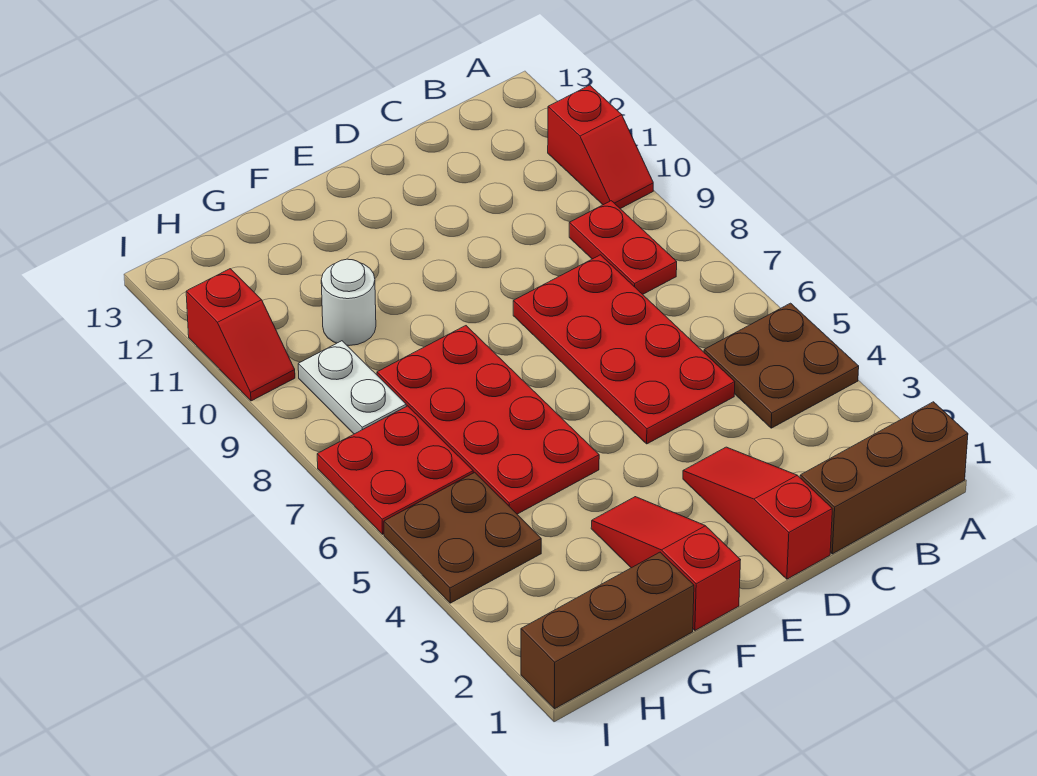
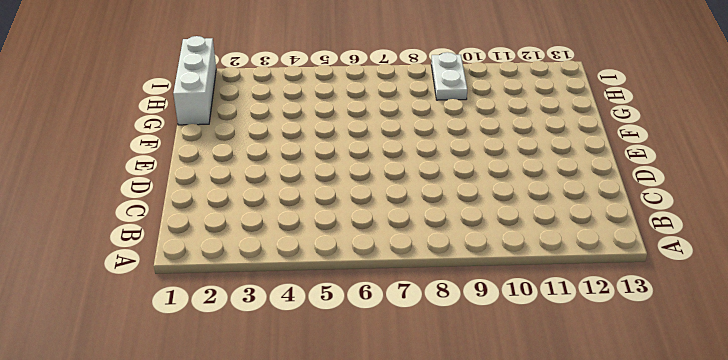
white brick G1:I1 level 1 -> brown brick G1:I1 level 1
white plate H9:I9 level 1 -> white plate H8:H9 level 1
none -> brown brick A1:C1 level 1
none -> brown plate A4:B5 level 1
none -> red slope A10:A11 level 1 top 11

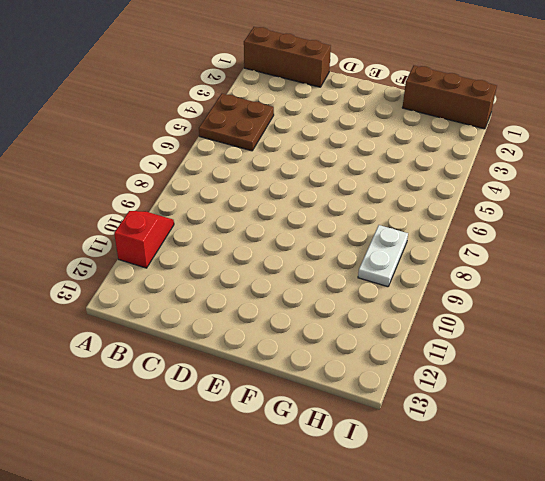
none -> red plate B8:B9 level 1
none -> red plate C5:D8 level 1
none -> red slope D1:D3 level 1 top 1

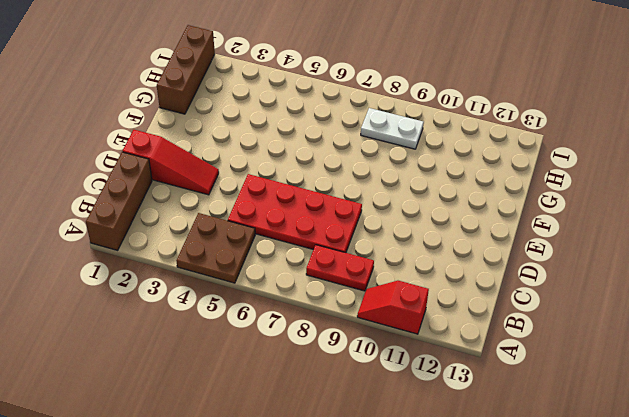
none -> red slope F1:F3 level 1 top 1
none -> red plate F5:G8 level 1
none -> white round brick G10 level 1

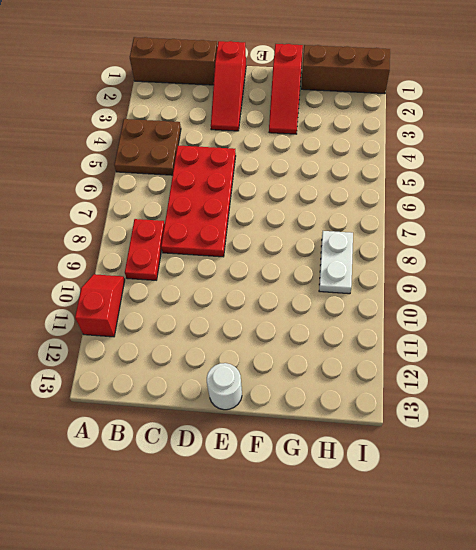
white round brick E13 level 1 -> white round brick G10 level 1
none -> red plate F5:G8 level 1
none -> brown plate H4:I5 level 1
none -> red plate H6:I7 level 1

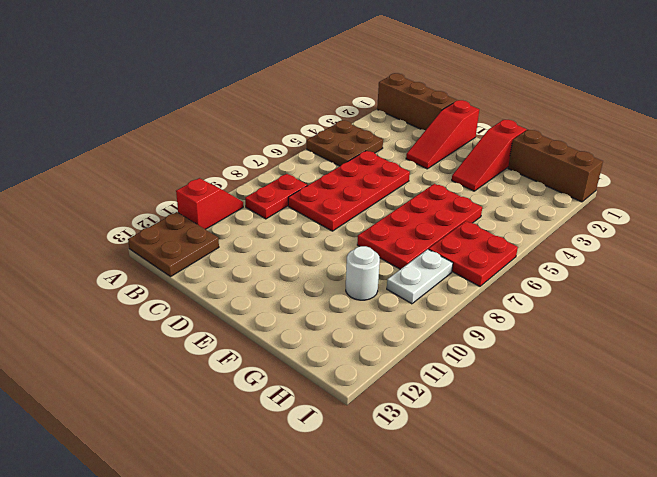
brown plate A12:B13 level 1 -> brown plate H4:I5 level 1
none -> red slope I10:I11 level 1 top 11

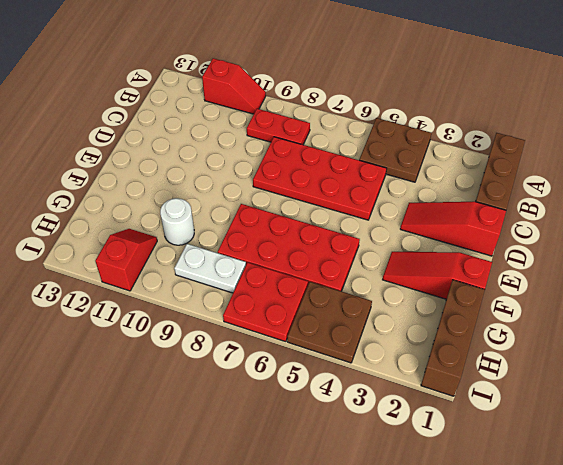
red slope H11:I11 level 1 top I -> red slope I10:I11 level 1 top 11

